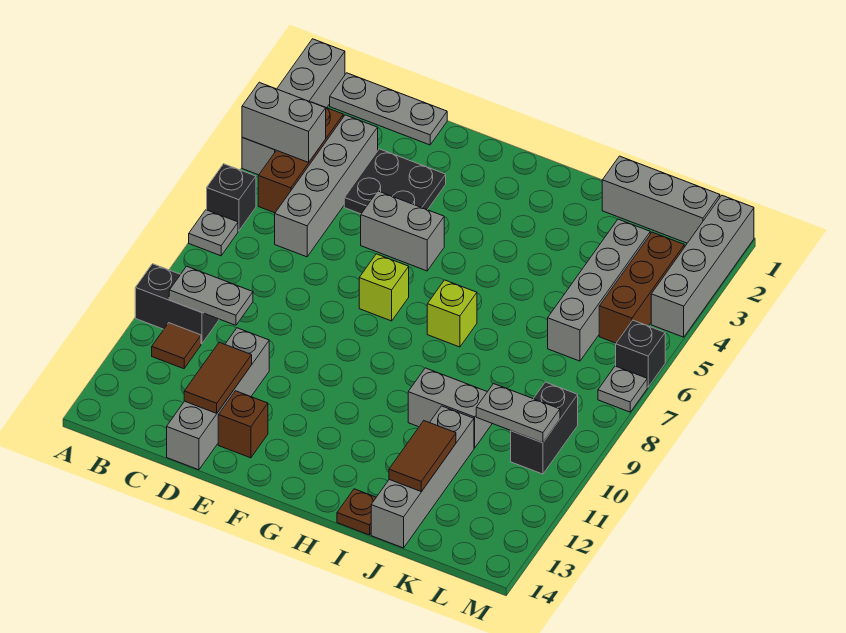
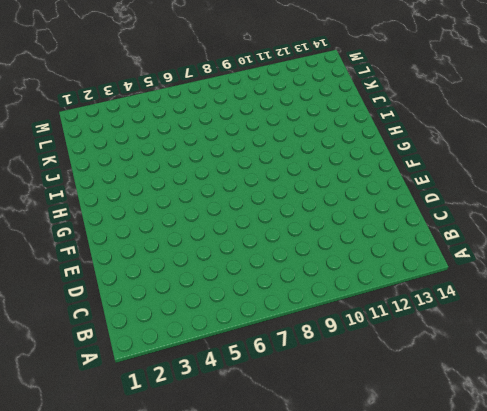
none -> grey brick A1:A4 level 1
none -> black brick A6 level 1
none -> grey plate A7 level 1

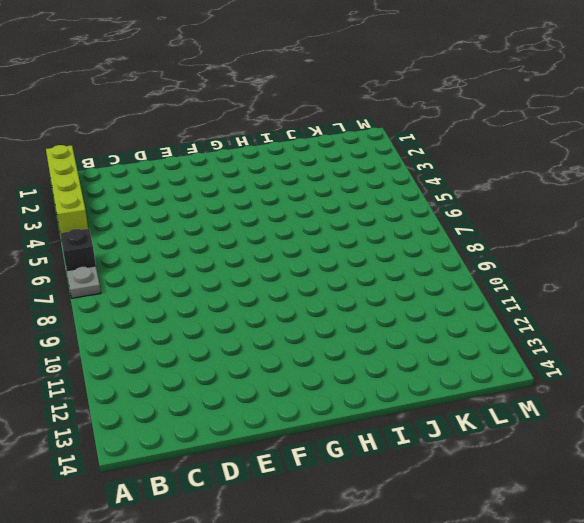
lime brick A1:A4 level 1 -> grey brick A1:A4 level 1
none -> black brick A10:B10 level 1
none -> grey plate B1:D1 level 1
none -> brown brick B3:B5 level 1

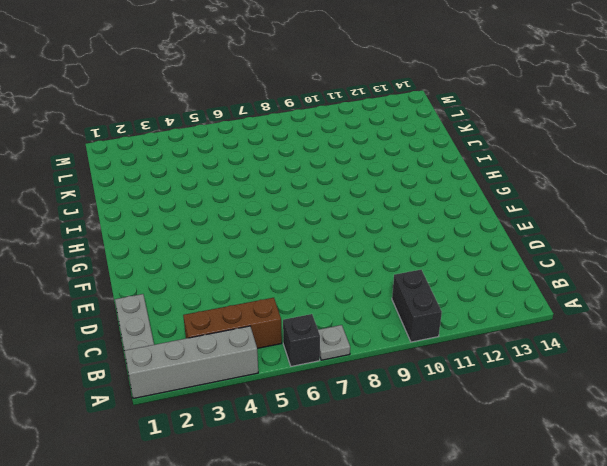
none -> brown tile B11 level 1
none -> grey brick C3:C6 level 1
none -> black plate D3:E4 level 1

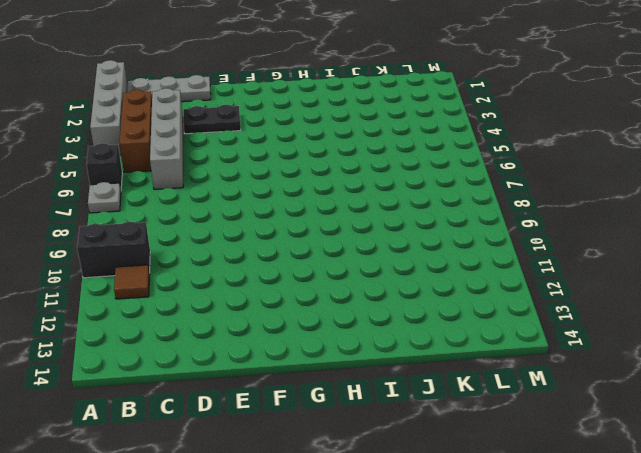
black plate D3:E3 level 1 -> black plate D3:E4 level 1
none -> grey brick D11:D14 level 1
none -> grey brick E5:F5 level 1
none -> brown brick E13 level 1

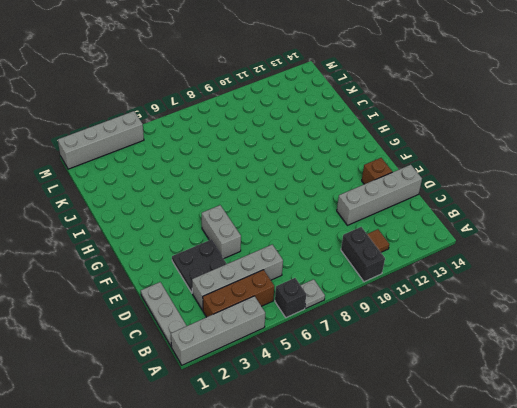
none -> lime brick F7 level 1
none -> lime brick H7 level 1
none -> grey brick I10:J10 level 1

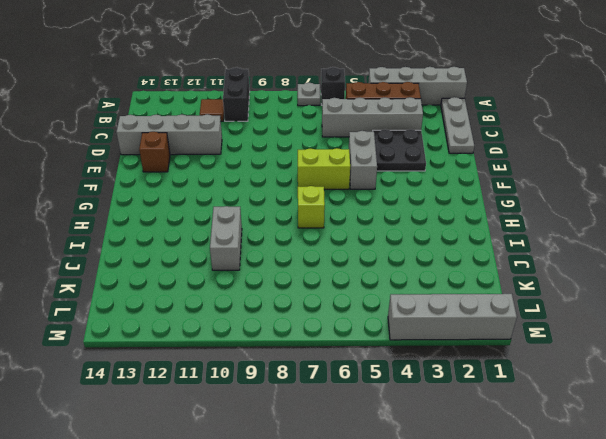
lime brick F6:F7 level 1 -> lime brick F7 level 1
none -> brown plate I14 level 1
none -> grey brick J1:L1 level 1
none -> grey brick J11:J14 level 1

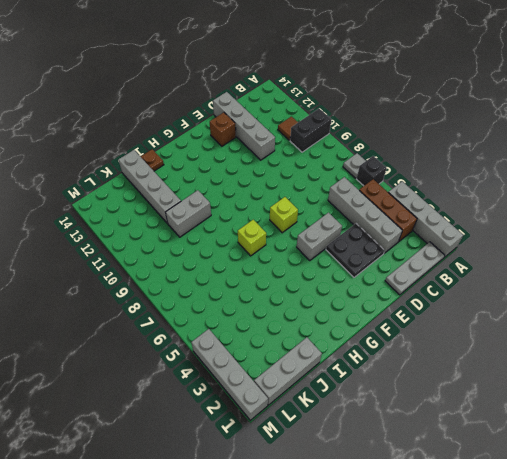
none -> grey brick K3:K6 level 1
none -> brown brick L3:L5 level 1
none -> black brick L9:L10 level 1

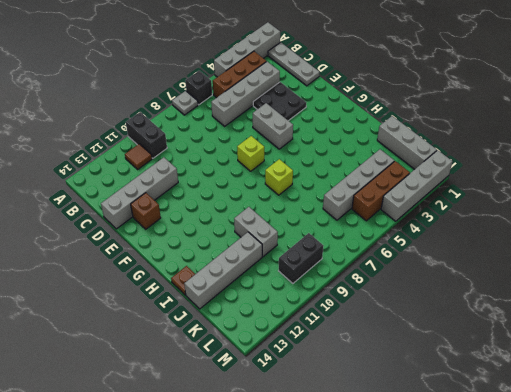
none -> black brick M6 level 1
none -> grey plate M7 level 1
none -> grey brick A4:B4 level 2

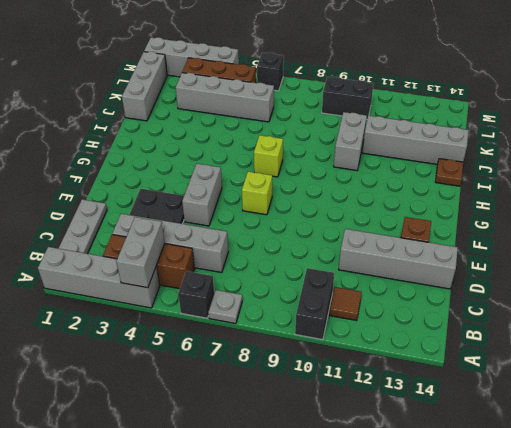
none -> grey plate M7 level 1
none -> grey plate B10:C10 level 2
none -> brown tile D12:D13 level 2

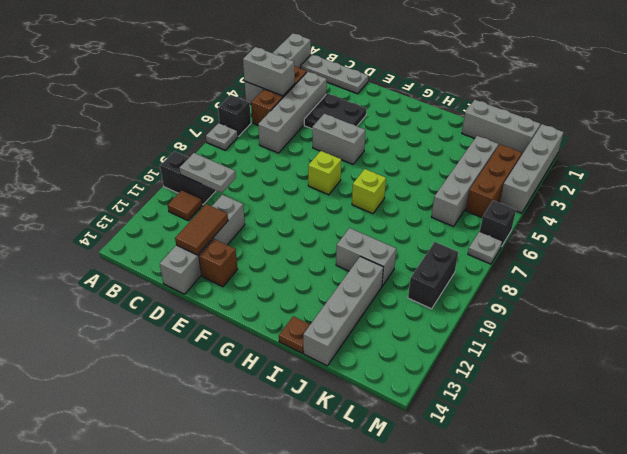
none -> brown tile J12:J13 level 2
none -> grey plate K10:L10 level 2

